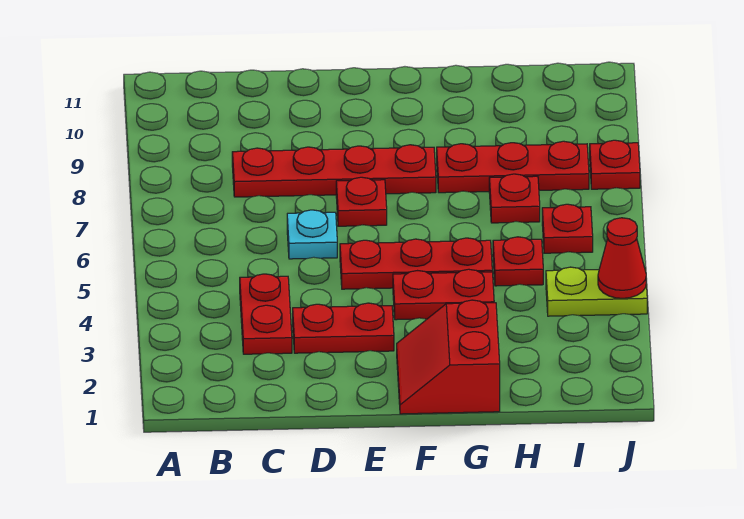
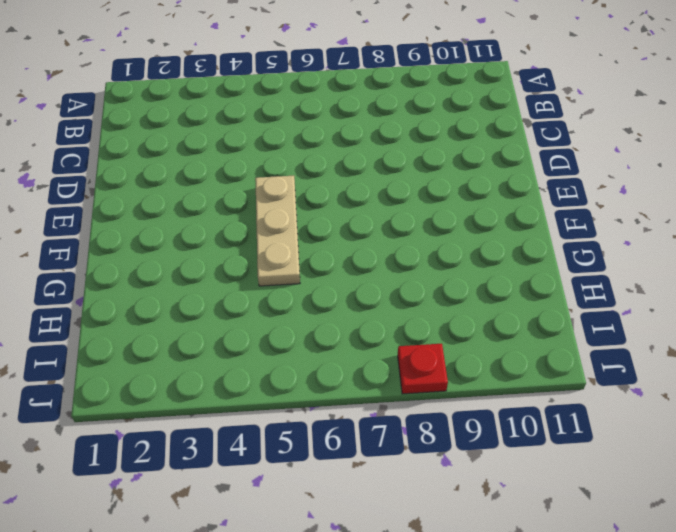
tan plate E5:G5 level 1 -> red plate E5:G5 level 1
none -> red plate C3:C4 level 1
none -> red plate C8:F8 level 1
none -> red plate D3:E3 level 1

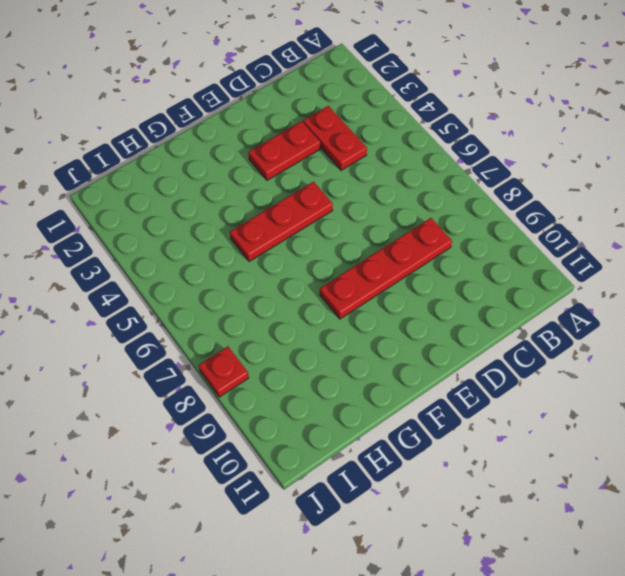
none -> cyan plate D6 level 1
none -> red plate E7 level 1
none -> red slope F1:G2 level 1 top G

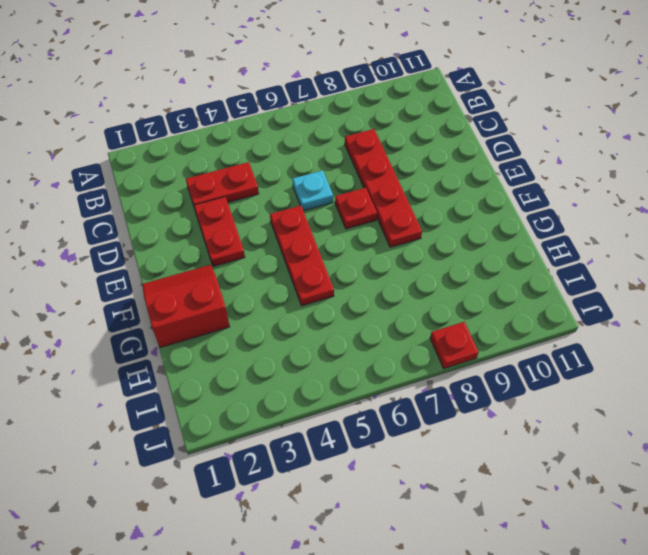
none -> red plate F4:G4 level 1
none -> red plate G8:I8 level 1
none -> red plate H5 level 1

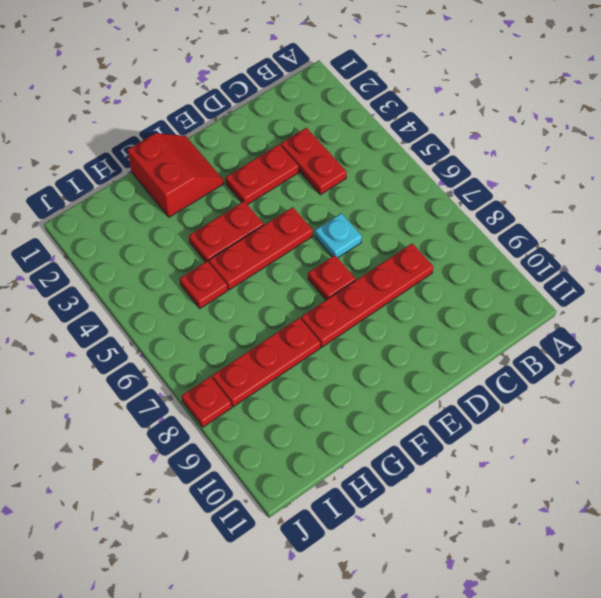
none -> red plate H7 level 1
none -> lime plate I4:J4 level 1
none -> red plate I6 level 1

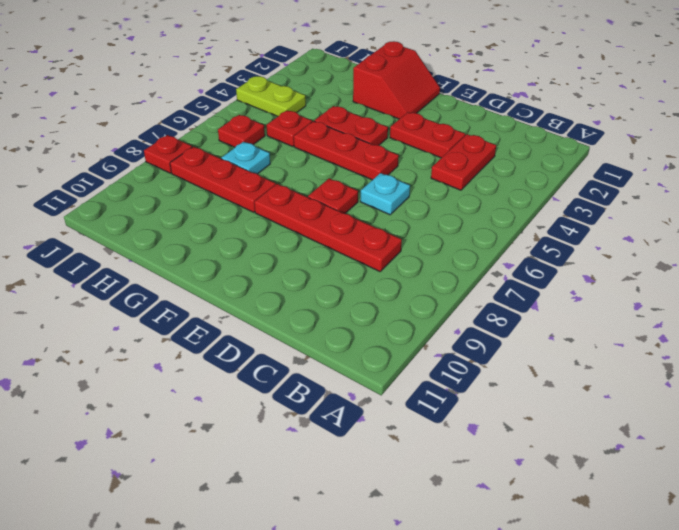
cyan plate H7 level 1 -> red plate H7 level 1
none -> red cone J4 level 2

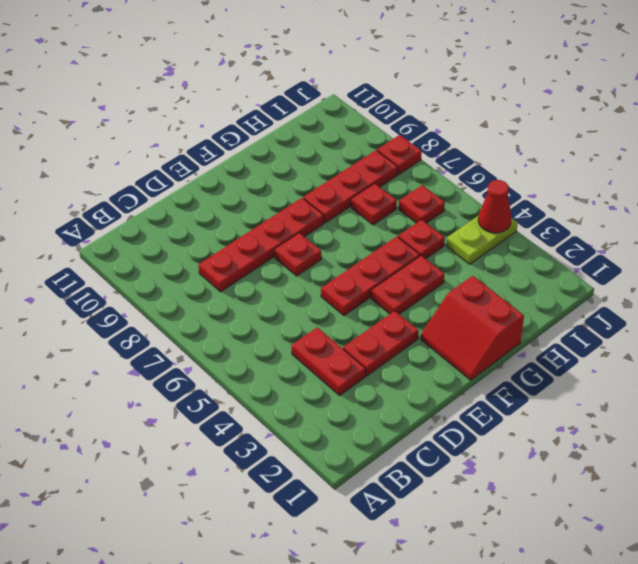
none -> cyan plate D6 level 1

